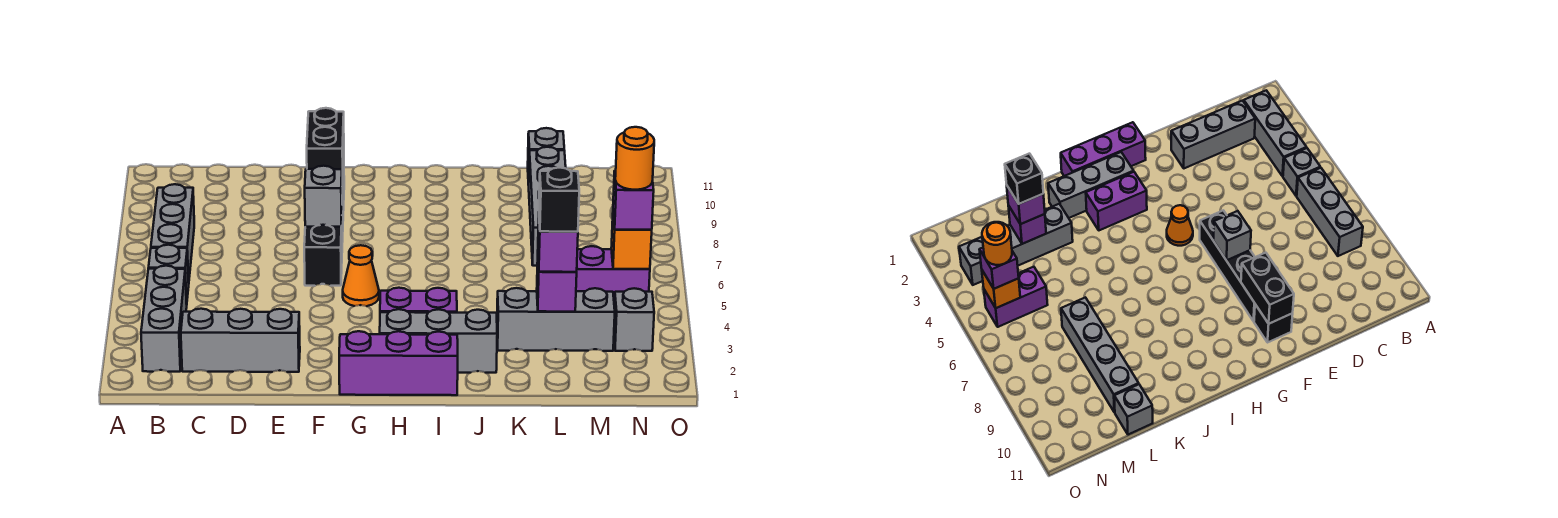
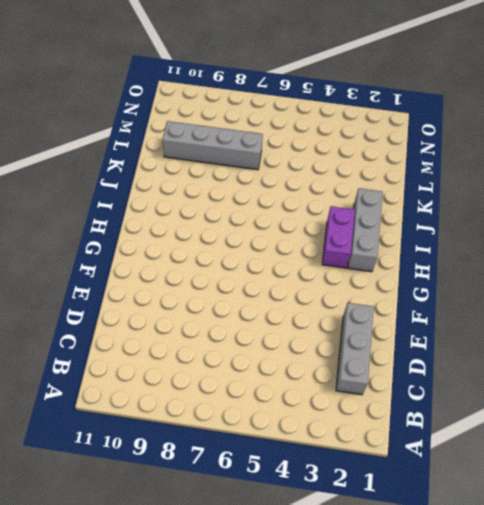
none -> grey brick B2:B4 level 1
none -> grey brick B5 level 1
none -> grey brick B6:B8 level 1

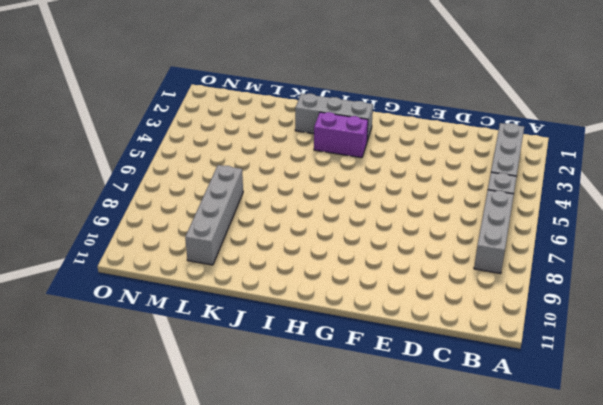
none -> grey brick C2:E2 level 1
none -> black brick F6:F9 level 1
none -> black brick F10 level 1

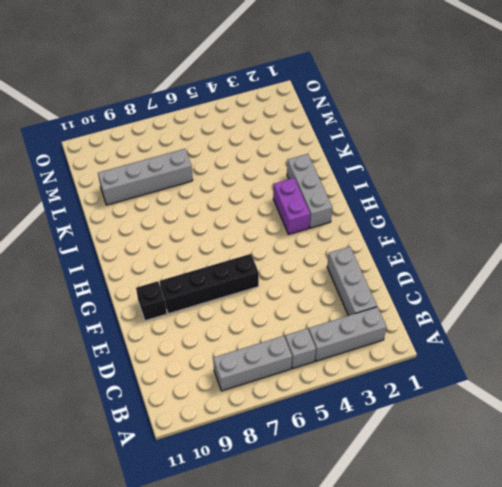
none -> purple brick G1:I1 level 1
none -> orange cone G5 level 1
none -> grey brick K3:M3 level 1

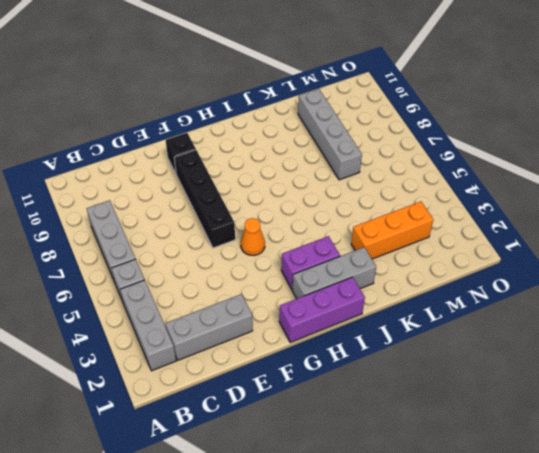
orange brick K3:M3 level 1 -> grey brick K3:M3 level 1
none -> grey brick L11 level 1
none -> purple brick M5:N5 level 1
none -> grey brick N3 level 1

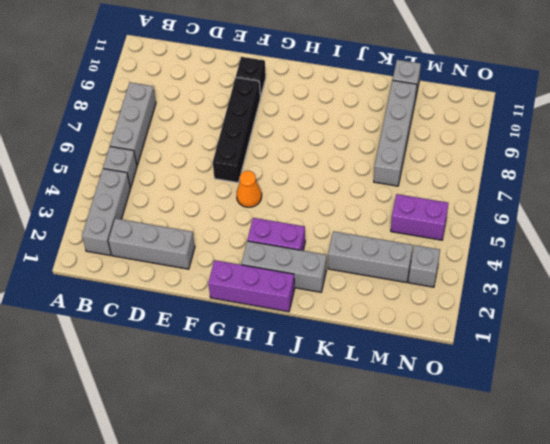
none -> grey brick F7 level 2
none -> black brick F9:F10 level 2
none -> purple brick L3 level 2

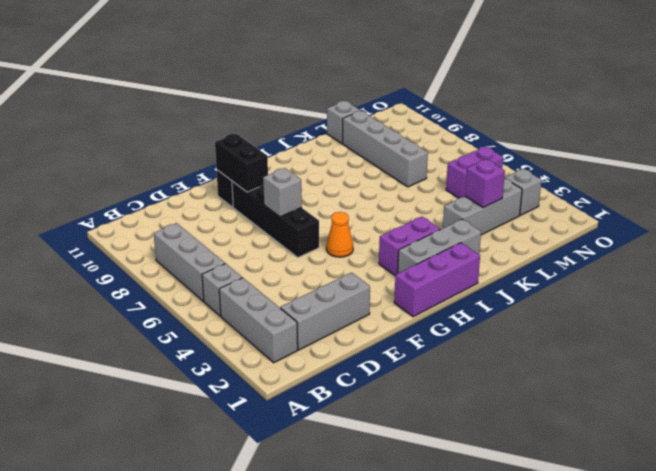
none -> orange brick N5 level 2
none -> purple brick L3 level 3
none -> purple brick N5 level 3

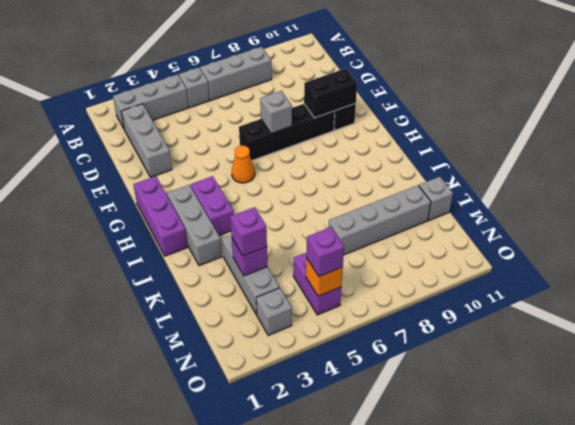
none -> black brick L3 level 4
none -> orange round brick N5 level 4

